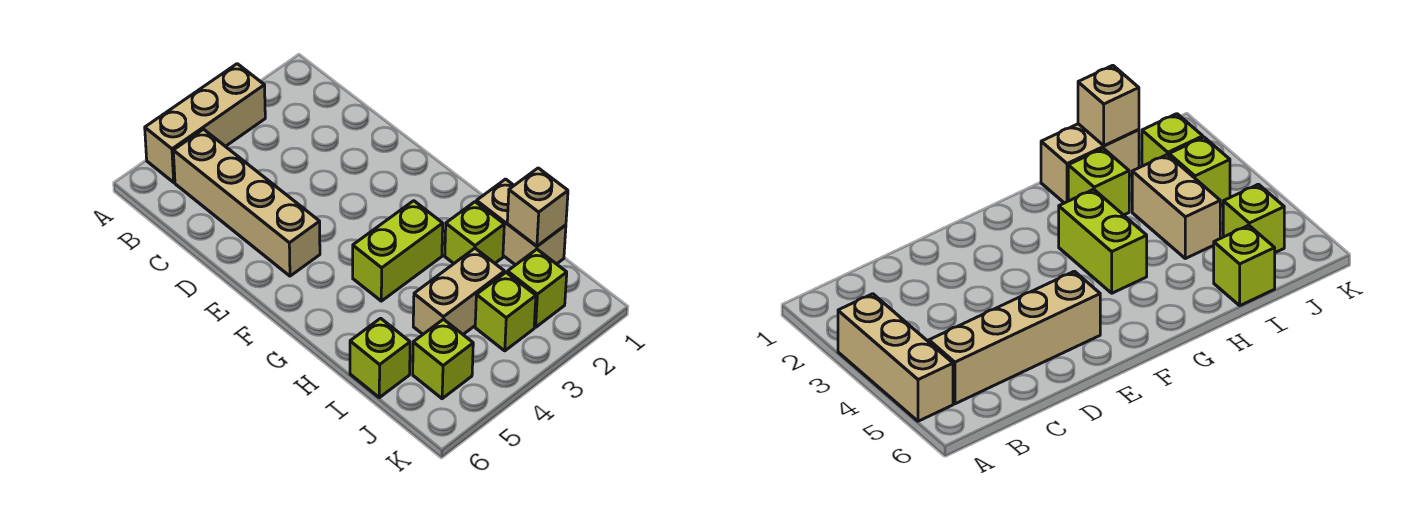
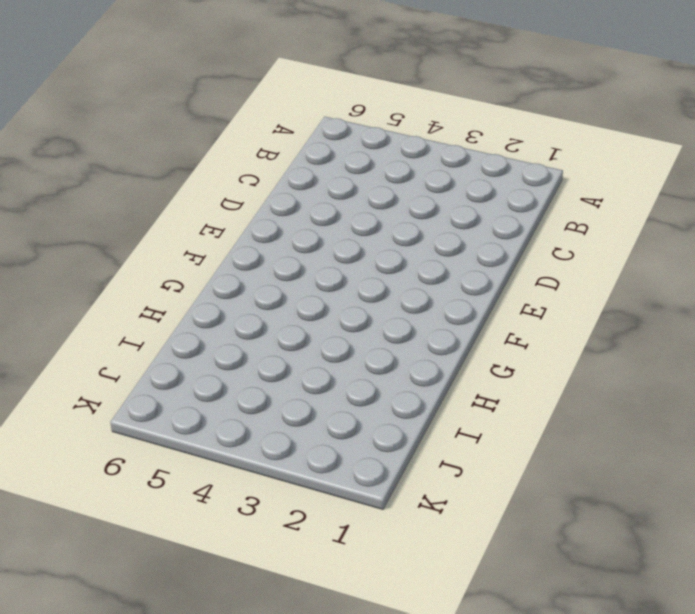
none -> tan brick A3:A5 level 1
none -> tan brick B5:E5 level 1

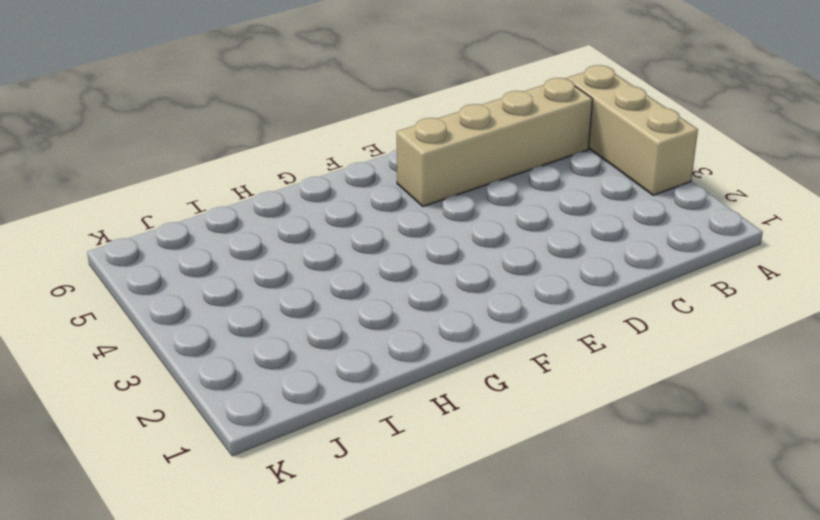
none -> lime brick G3:G4 level 1
none -> tan brick H1:I1 level 1

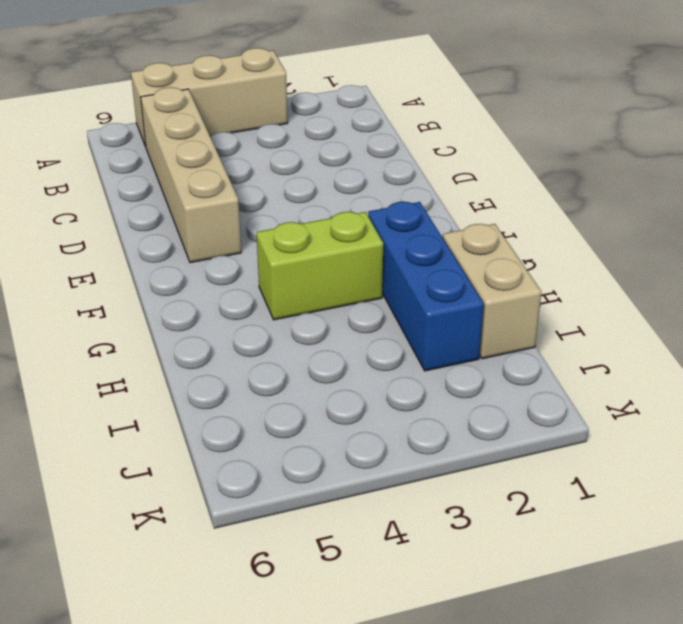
blue brick G2:I2 level 1 -> lime brick H2 level 1
none -> tan brick I3:I4 level 1
none -> lime brick I6 level 1

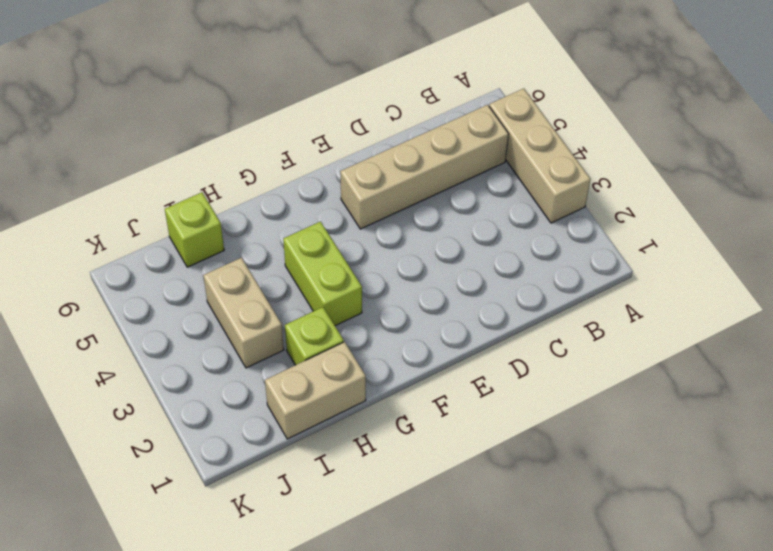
none -> lime brick J2 level 1
none -> lime brick J3 level 1

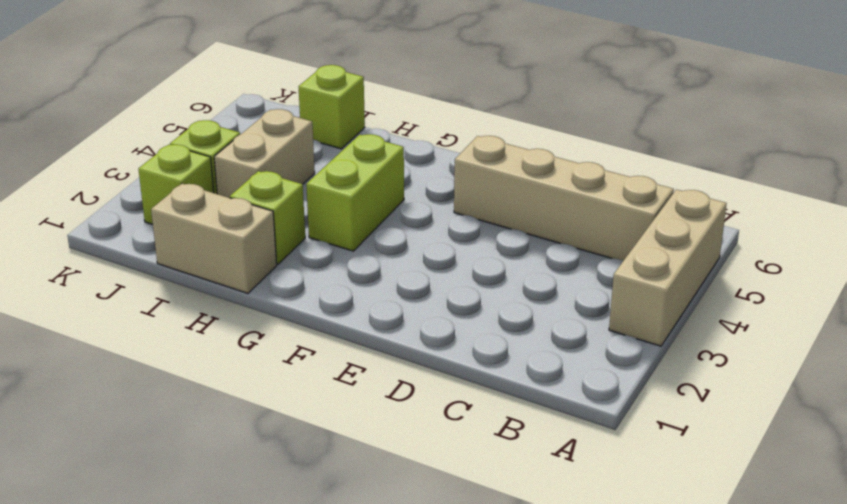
none -> lime brick J5 level 1
none -> tan brick I1 level 2

